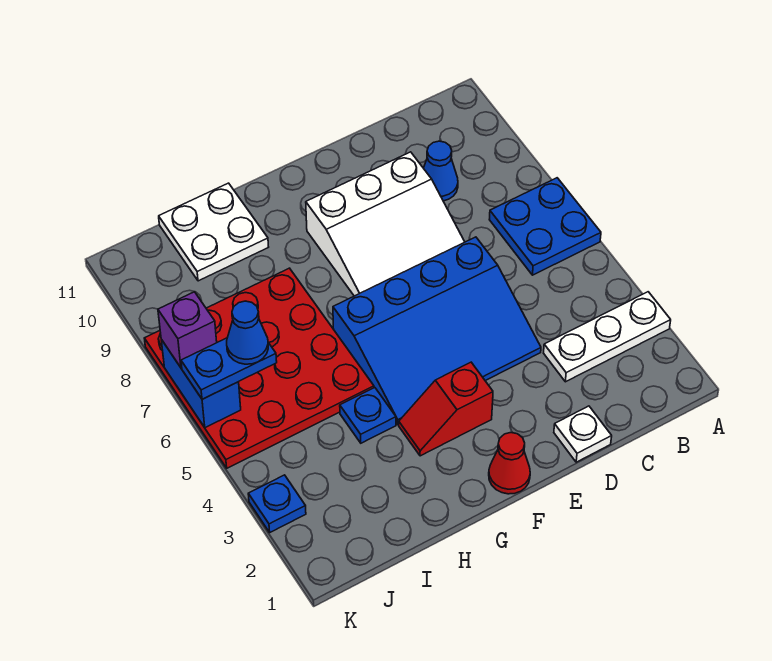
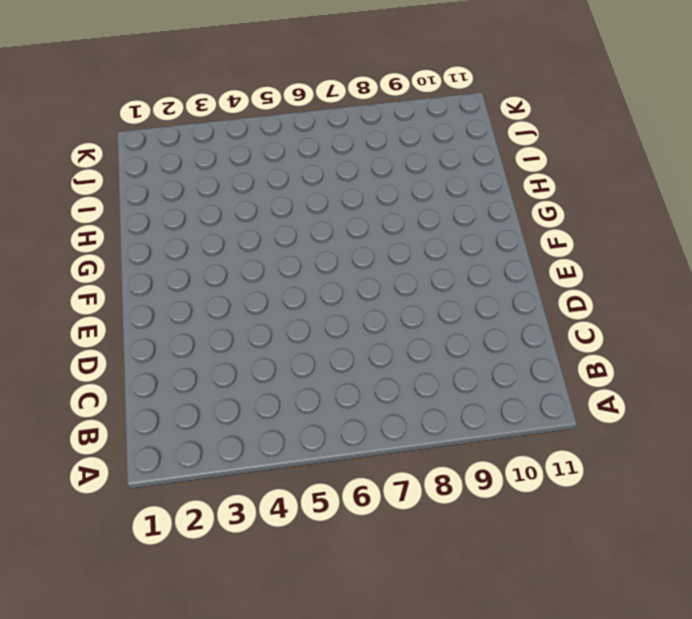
none -> white plate A3:C3 level 1
none -> blue plate A6:B7 level 1
none -> blue cone C9 level 1

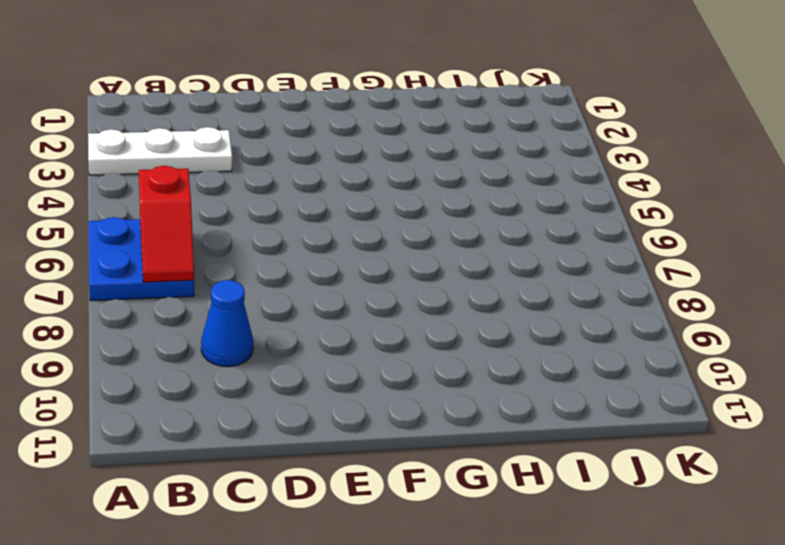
red slope B6:B7 level 2 top 6 -> red slope F3:G3 level 1 top F
none -> white plate D1 level 1
none -> blue slope D4:G6 level 1 top 6
none -> white slope D7:F9 level 1 top 9

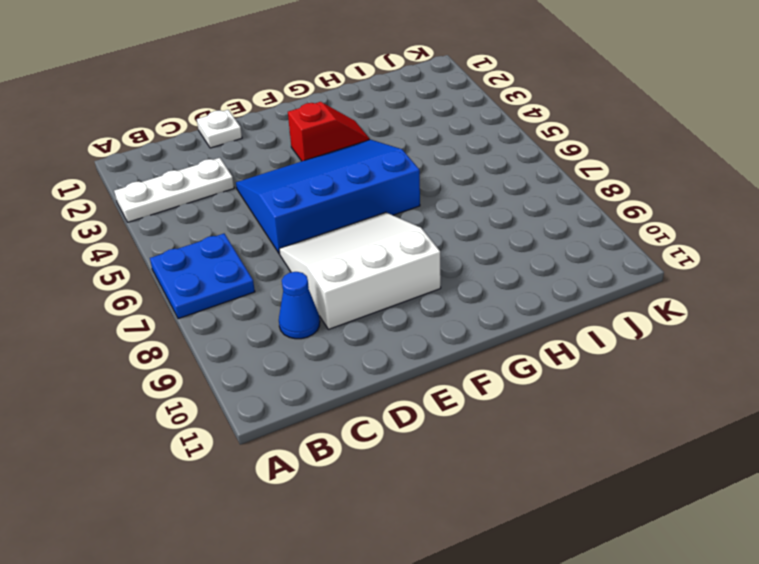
none -> red cone F1 level 1
none -> blue plate H4 level 1
none -> red plate H5:K8 level 1

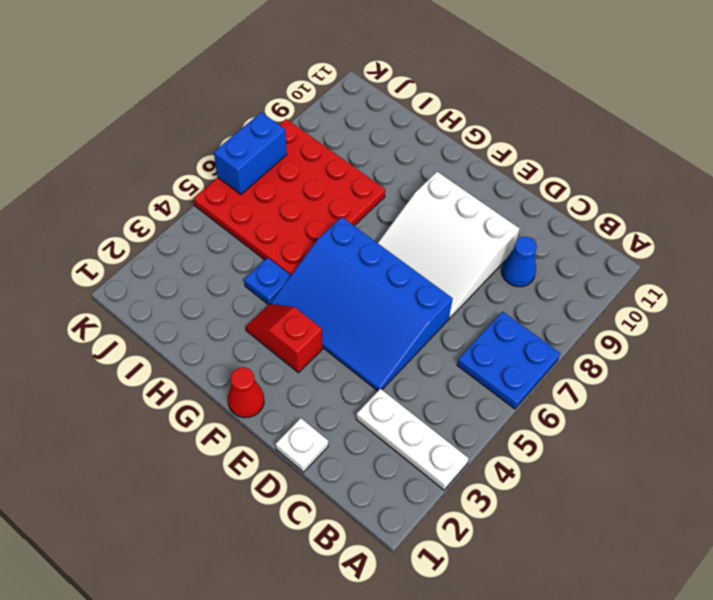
none -> white plate H10:I11 level 1
none -> blue plate K3 level 1
none -> blue plate J6:K6 level 3

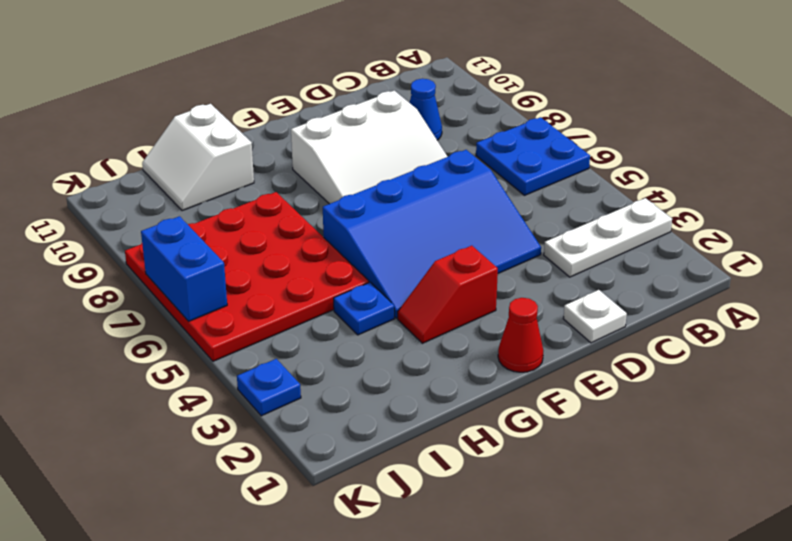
white slope H10:I11 level 1 top H -> white plate H10:I11 level 1
none -> blue plate J6:K6 level 3
none -> purple brick K7 level 3
none -> blue cone J6 level 4

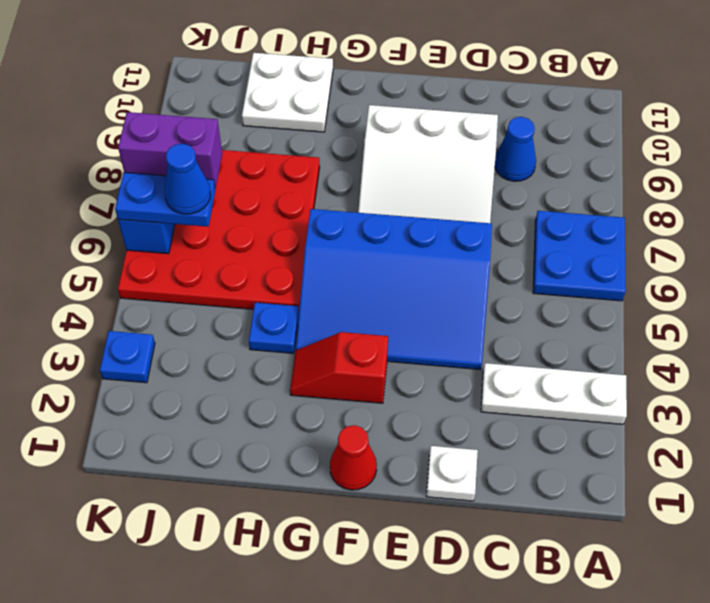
purple brick J7:K7 level 3 -> purple brick K7 level 3

